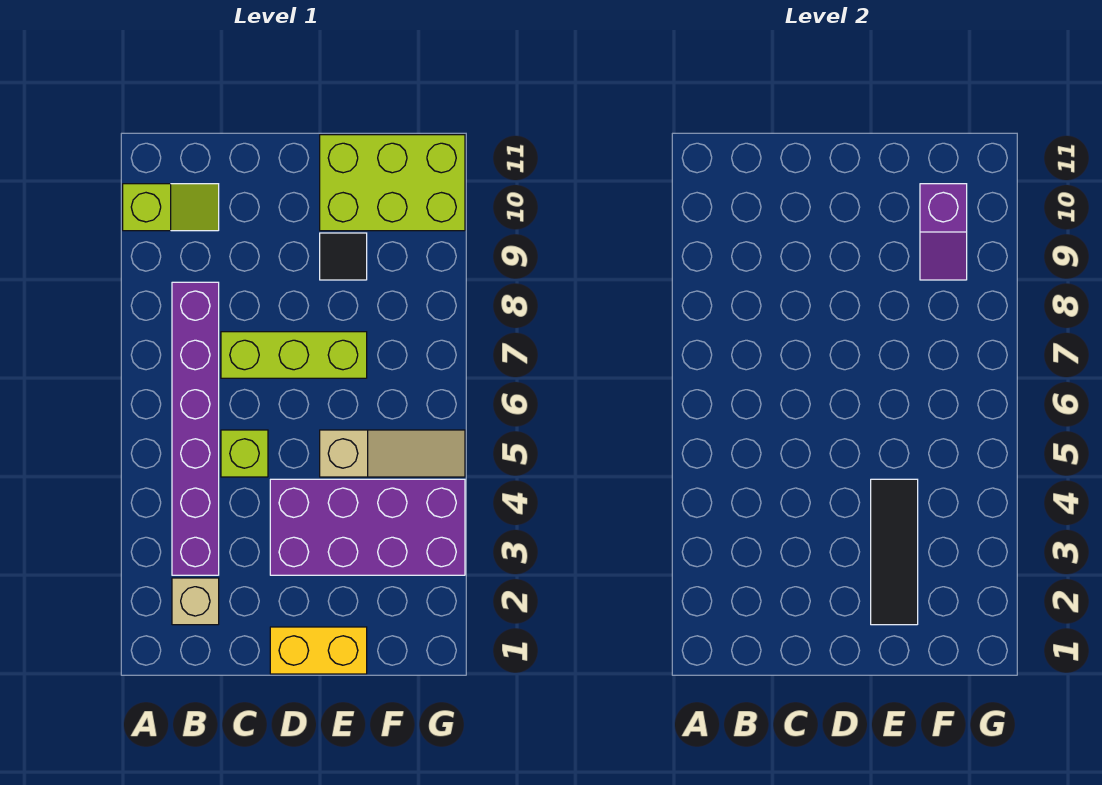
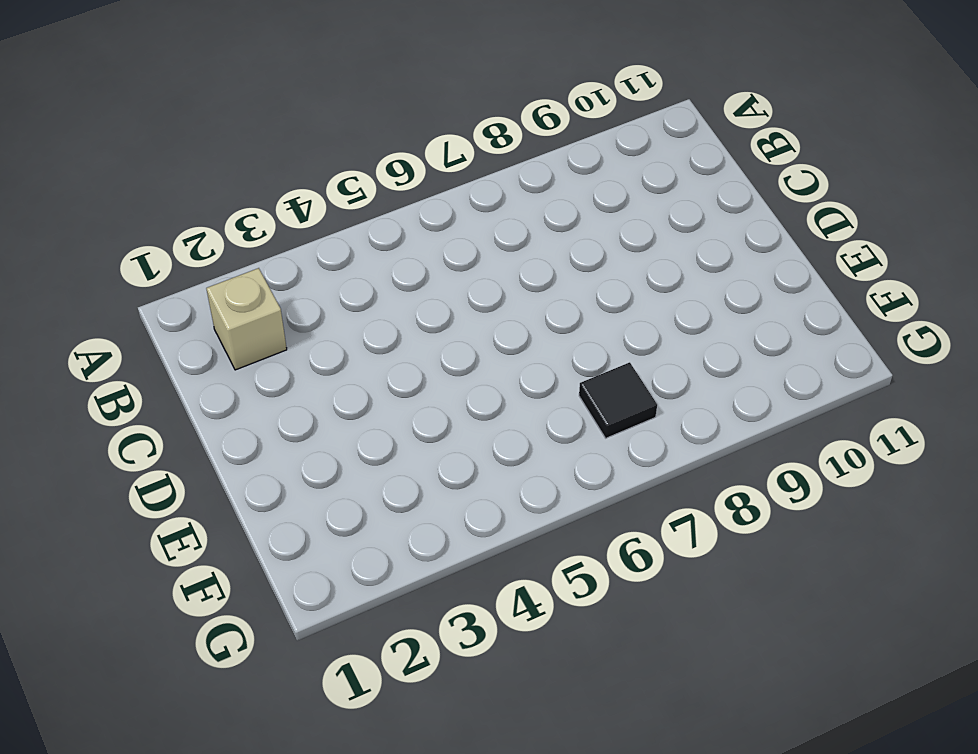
black tile F7 level 1 -> black tile E9 level 1
none -> lime slope A10:B10 level 1 top A
none -> purple brick B3:B8 level 1
none -> lime brick C5 level 1

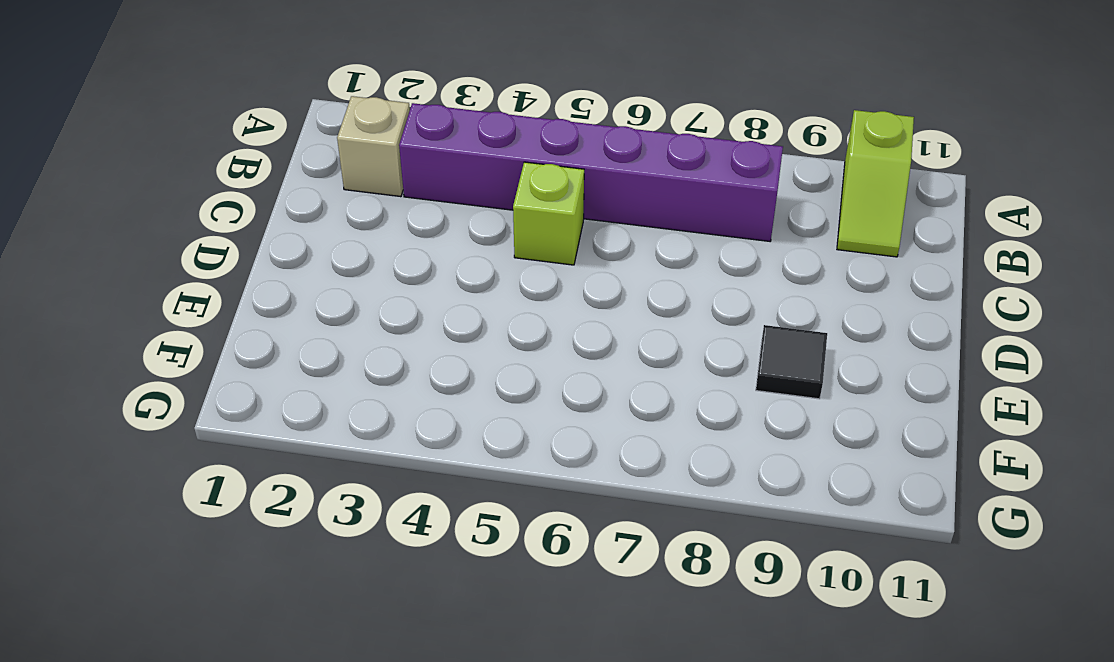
none -> lime brick C7:E7 level 1
none -> yellow brick D1:E1 level 1
none -> purple brick D3:G4 level 1

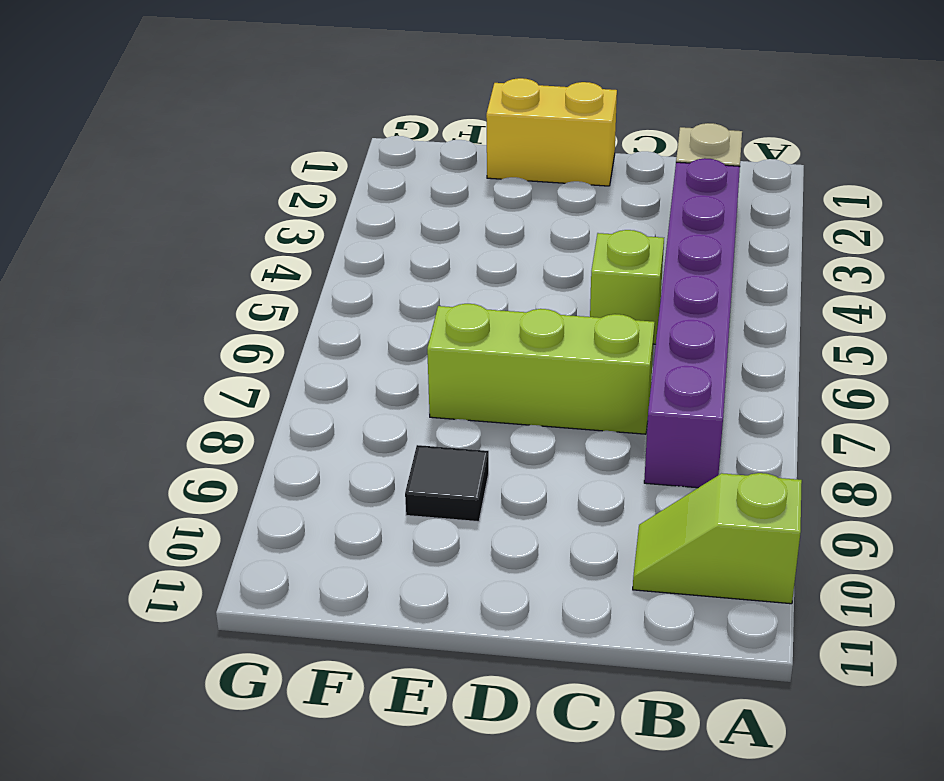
none -> purple brick D3:G4 level 1
none -> tan slope E5:G5 level 1 top E
none -> lime brick E10:G11 level 1

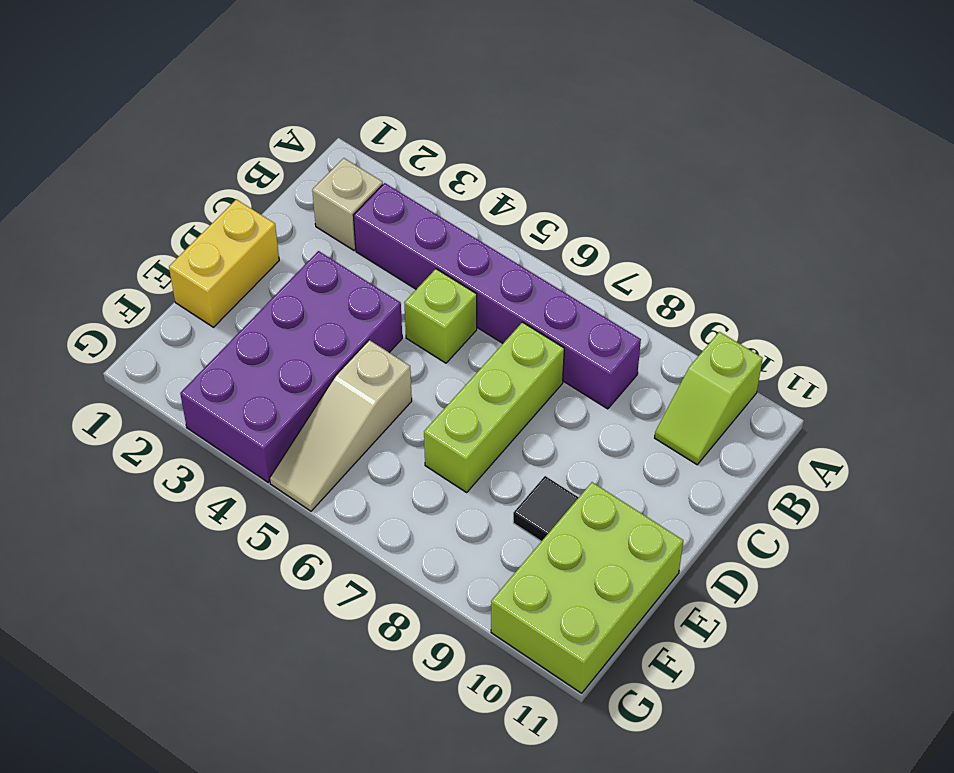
none -> black tile E2:E4 level 2
none -> purple slope F9:F10 level 2 top 10

